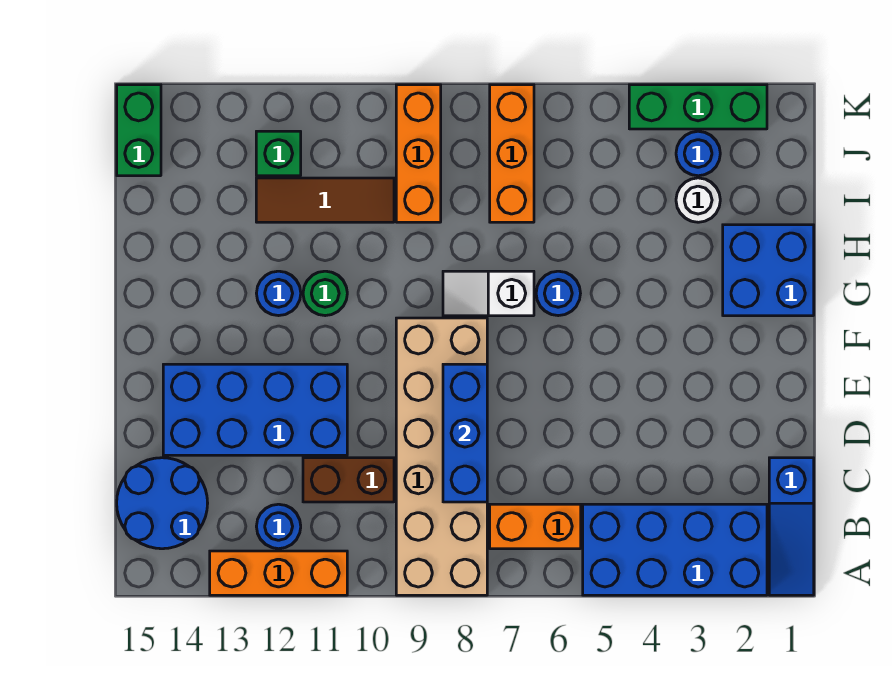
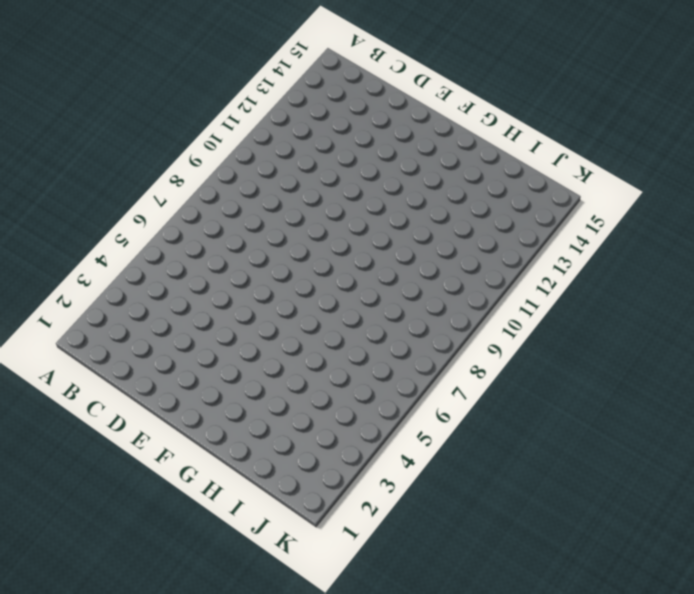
none -> blue slope A1:C1 level 1 top C
none -> blue brick A2:B5 level 1
none -> tan brick A8:F9 level 1

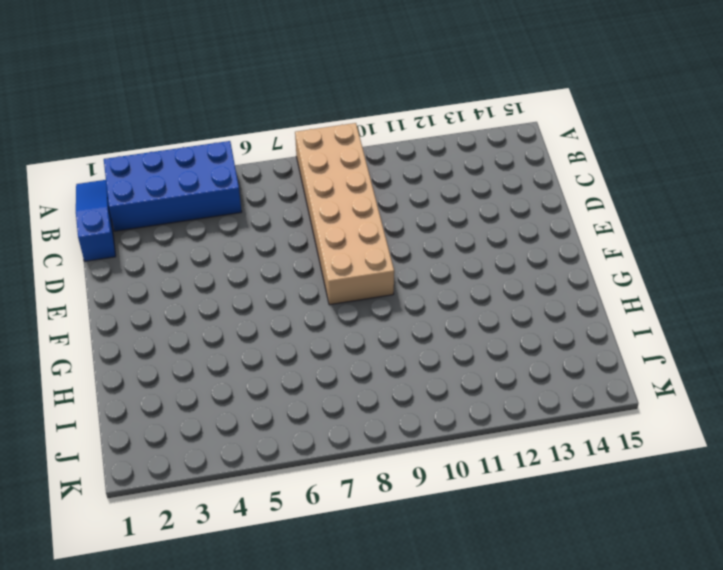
none -> orange brick A11:A13 level 1
none -> orange brick B6:B7 level 1
none -> blue round brick B12 level 1

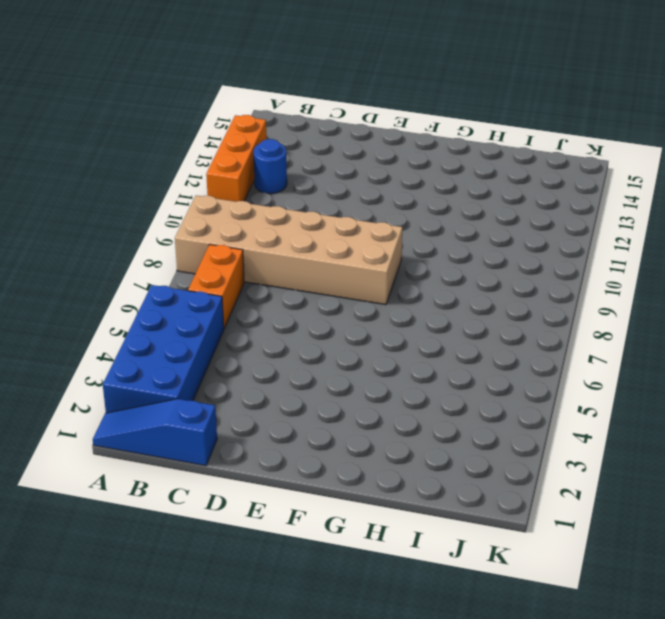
none -> blue round brick B14:C15 level 1
none -> brown brick C10:C11 level 1
none -> blue brick D11:E14 level 1

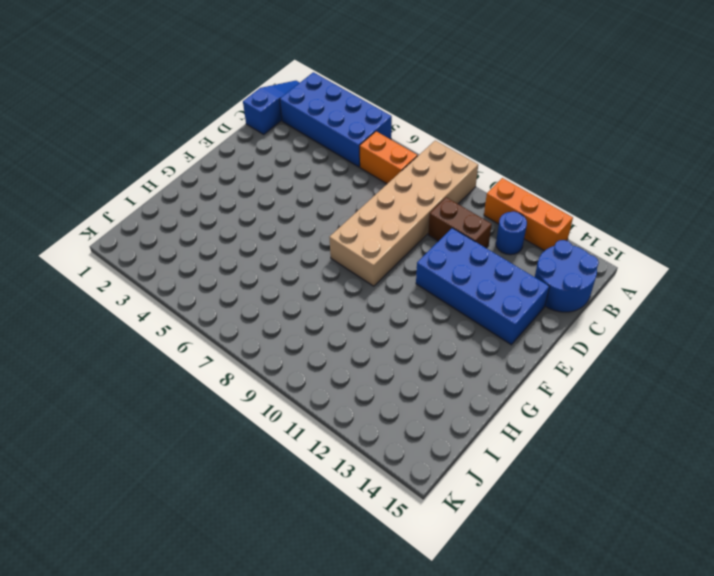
none -> blue brick G1:H2 level 1
none -> blue round brick G6 level 1
none -> white slope G7:G8 level 1 top 7

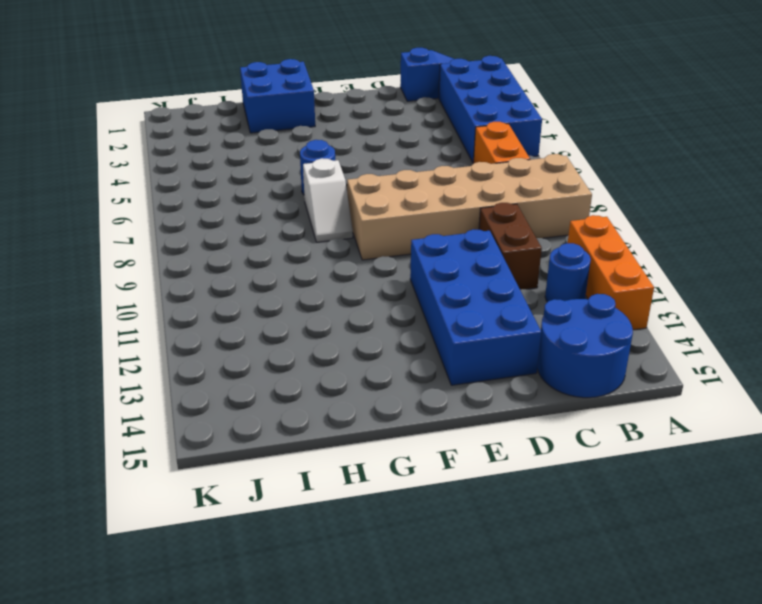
none -> green round brick G11 level 1
none -> blue round brick G12 level 1
none -> white round brick I3 level 1

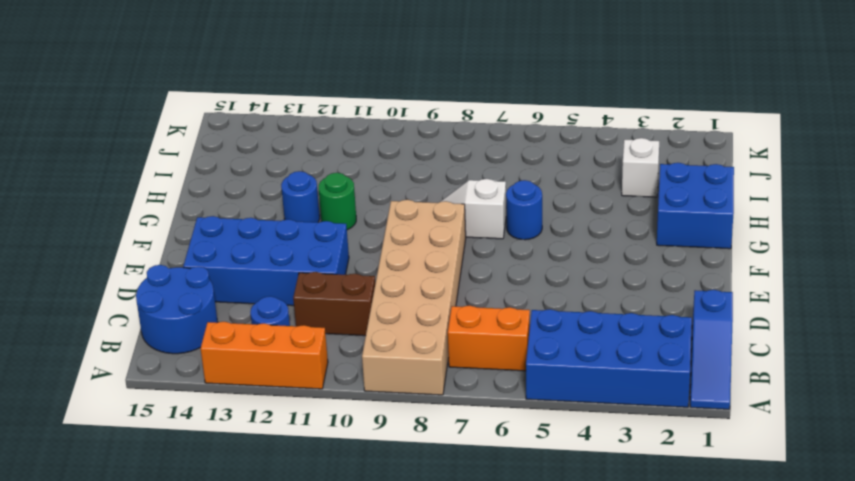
white brick I3 level 1 -> white round brick I3 level 1
none -> orange brick I7:K7 level 1
none -> orange brick I9:K9 level 1
none -> brown tile I10:I12 level 1

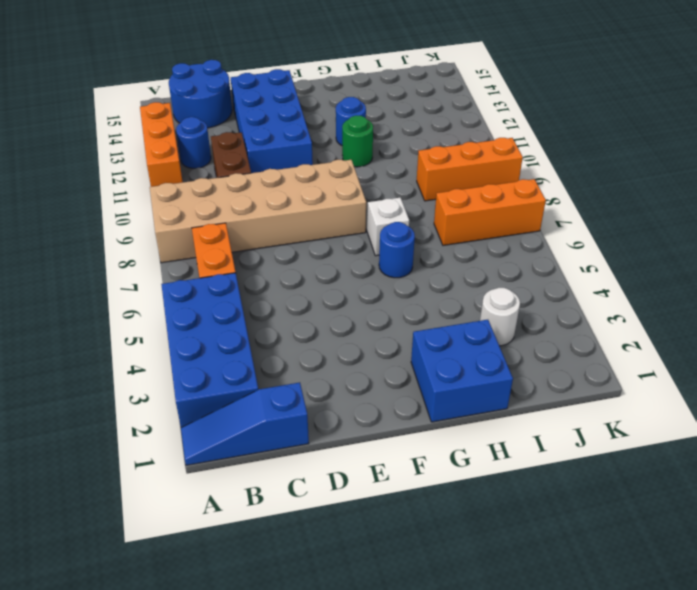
none -> brown tile I10:I12 level 1
none -> blue round brick J3 level 1
none -> green brick J12 level 1

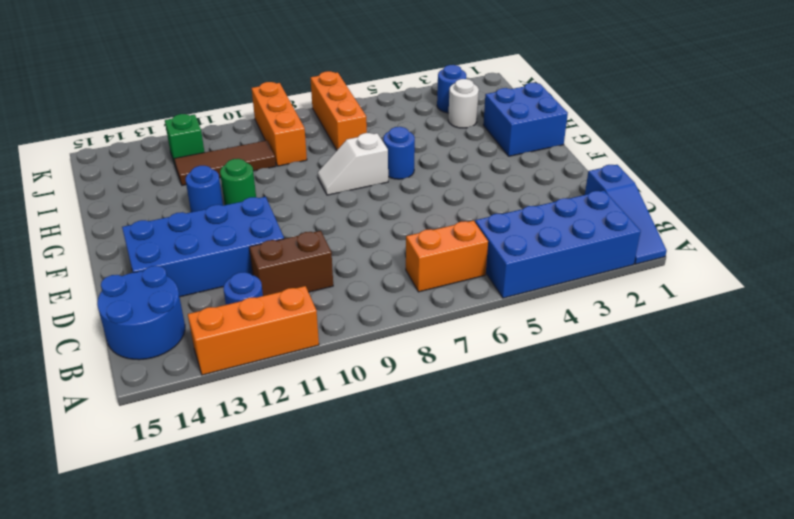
none -> tan brick A8:F9 level 1
none -> green brick J15:K15 level 1
none -> green brick K2:K4 level 1

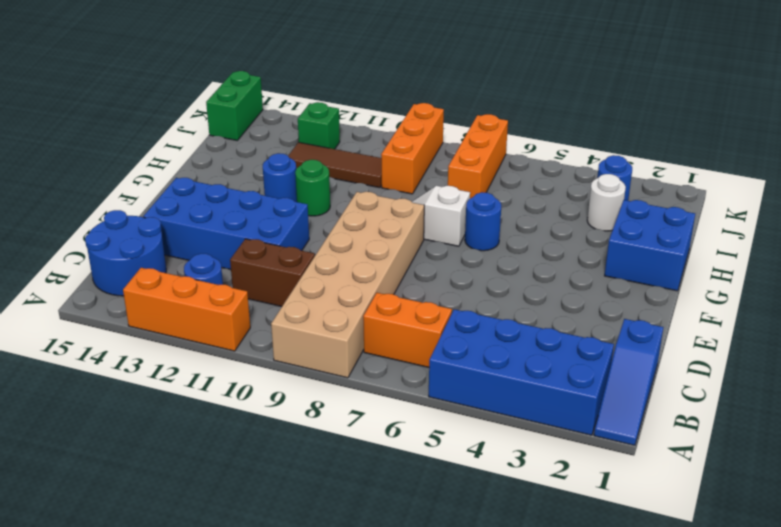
none -> green brick K2:K4 level 1
none -> blue brick C8:E8 level 2

